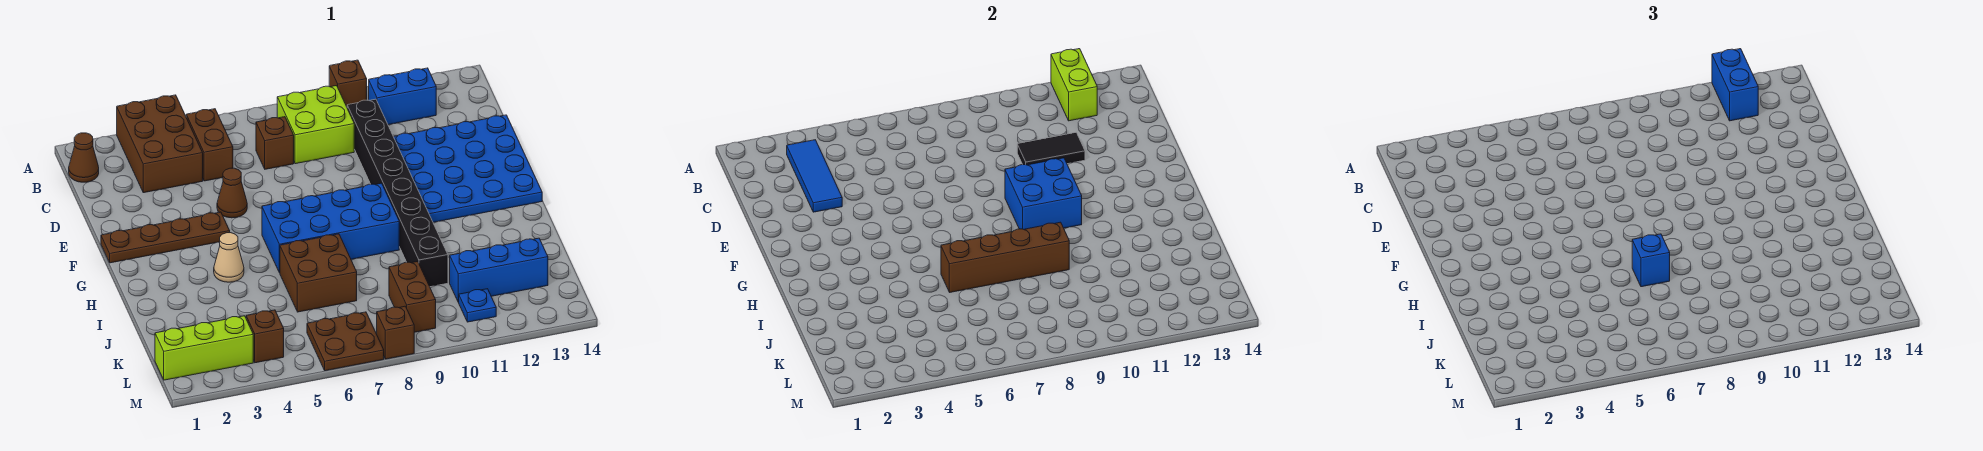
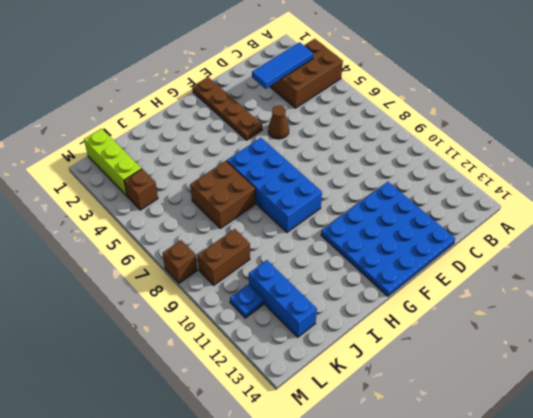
none -> brown brick A10 level 1
none -> brown cone B1 level 1
none -> brown brick B5:C5 level 1

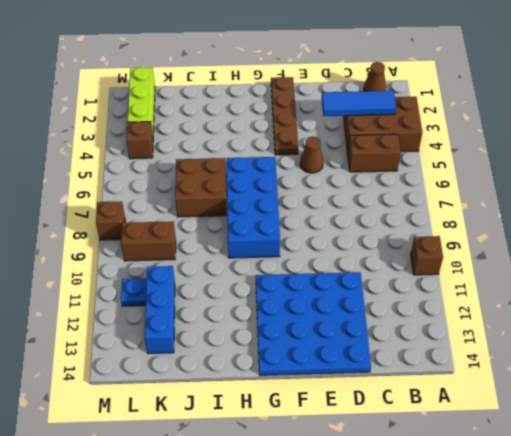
none -> lime brick B8:C9 level 1
none -> blue brick B11:B12 level 1
none -> brown brick C7 level 1

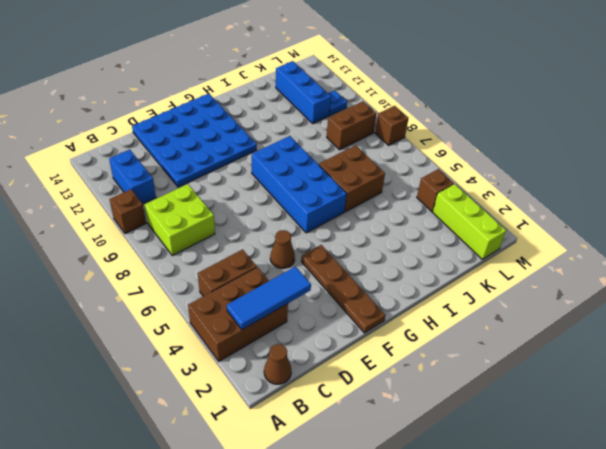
none -> brown brick C7 level 1
none -> black brick C10:J10 level 1
none -> tan cone H4 level 1

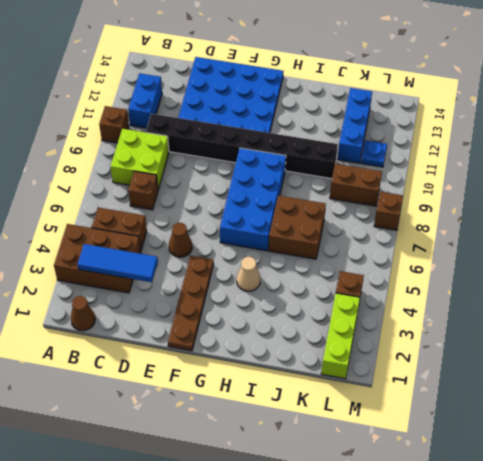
none -> brown plate L6:M7 level 1
none -> lime brick A12:B12 level 2
none -> black tile D10:D11 level 2

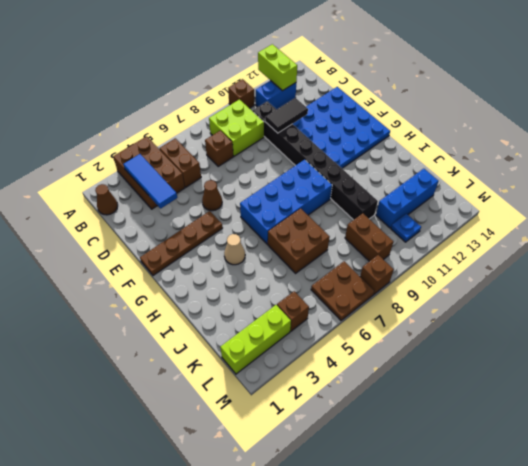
none -> blue brick F9:G10 level 2
none -> brown brick I6:I9 level 2
none -> blue brick A12:B12 level 3

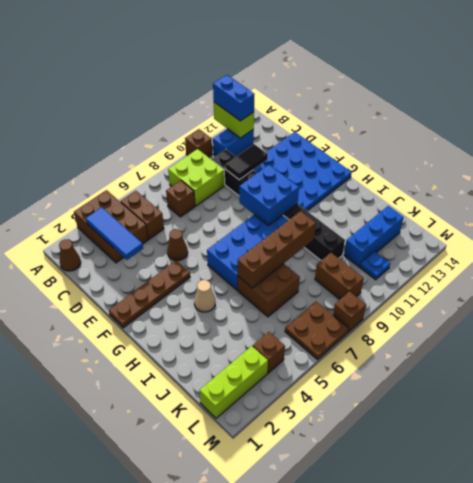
none -> blue brick I7 level 3

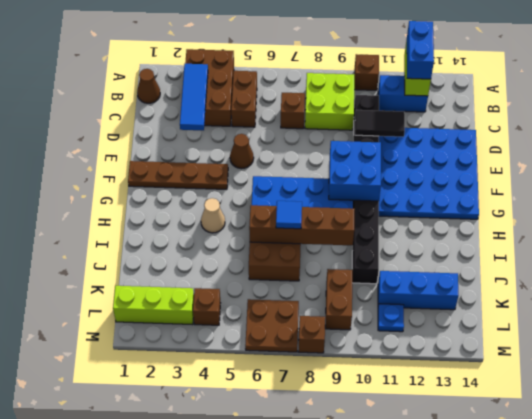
blue tile I7 level 3 -> blue brick I7 level 3

